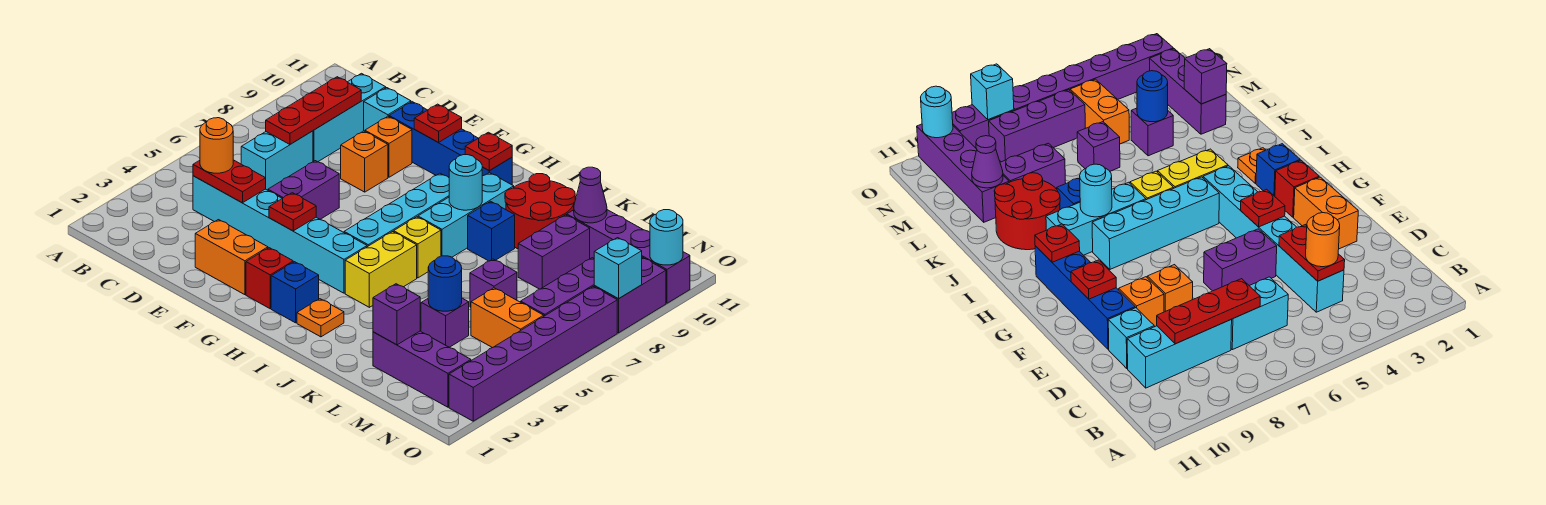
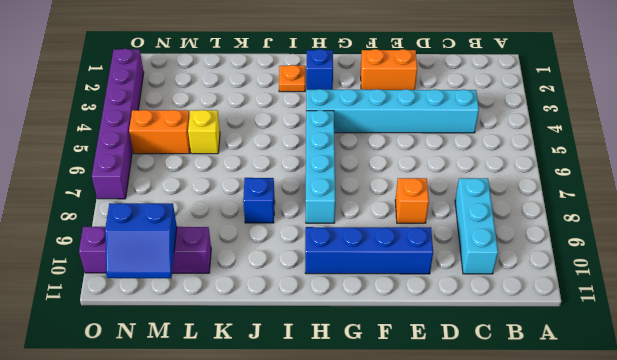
yellow brick L5 level 1 -> yellow brick I6 level 1
blue slope M10:N11 level 2 top 10 -> none
none -> cyan brick C6:C7 level 1
none -> cyan brick D10 level 1
none -> purple brick E5:E6 level 1
none -> orange brick E9 level 1

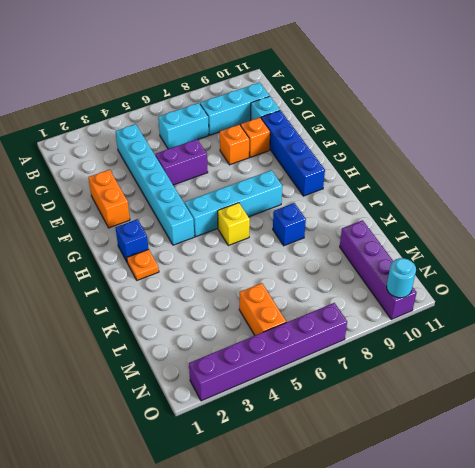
none -> red brick G2 level 1
none -> yellow brick I4:I5 level 1
none -> cyan brick I7:I9 level 1
none -> red round brick J9:K10 level 1

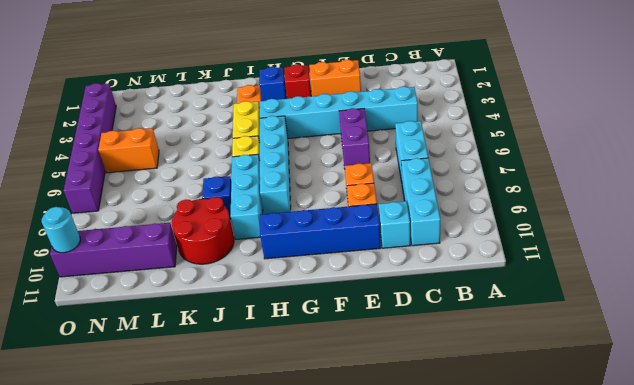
none -> purple brick L2:N2 level 1
none -> purple brick L4 level 1
none -> purple brick L6 level 1
none -> purple brick L8:L9 level 1

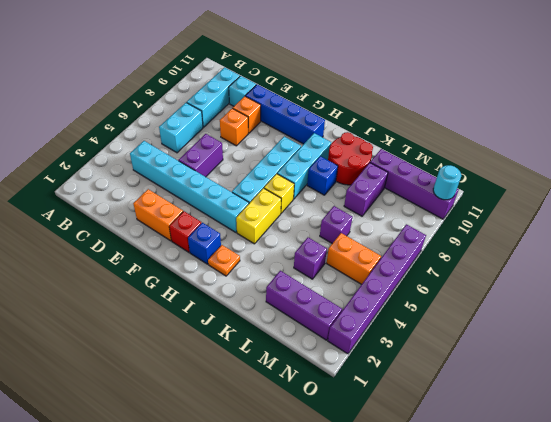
none -> purple brick N6:N8 level 1
none -> purple brick O8:O9 level 1
none -> red plate C4:D4 level 2
none -> red plate C7:C9 level 2

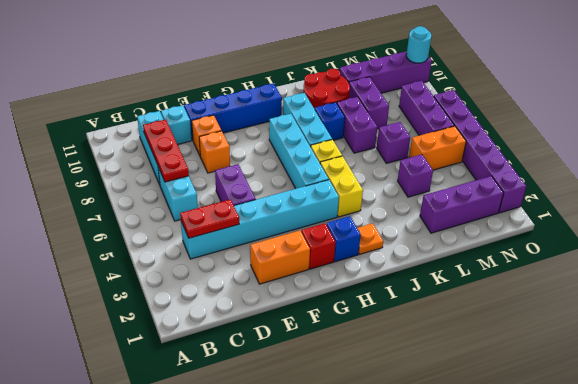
purple brick K7:K8 level 1 -> purple brick O8:O9 level 1
none -> red plate F4 level 2
none -> red plate F10 level 2
none -> red plate H10 level 2
none -> cyan round brick I8 level 2

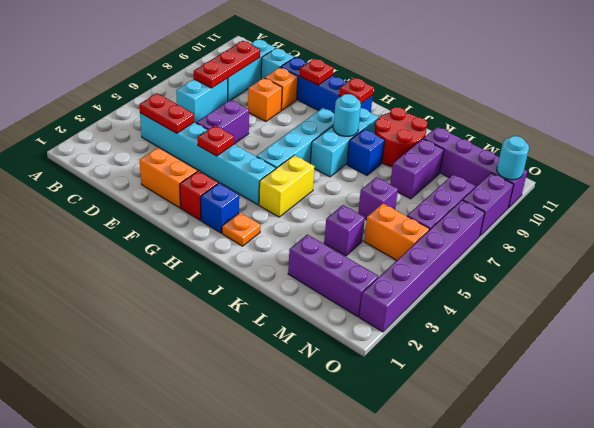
none -> yellow brick I6 level 1
none -> purple brick L2 level 2
none -> blue round brick L4 level 2
none -> purple cone L10 level 2

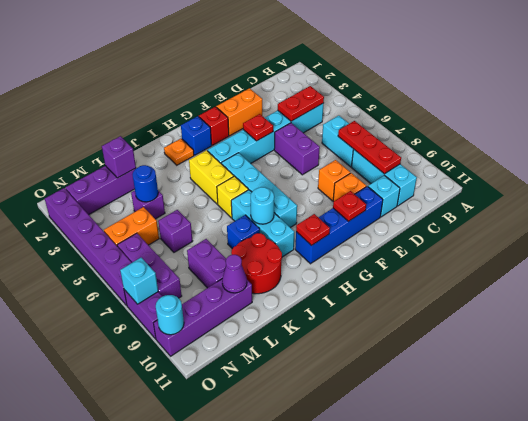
none -> orange round brick C4 level 3

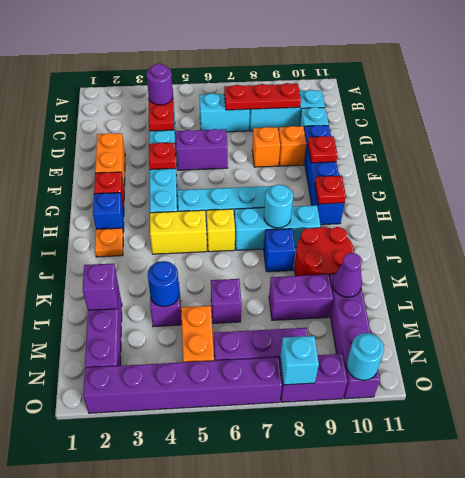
purple round brick C4 level 3 -> orange round brick C4 level 3

